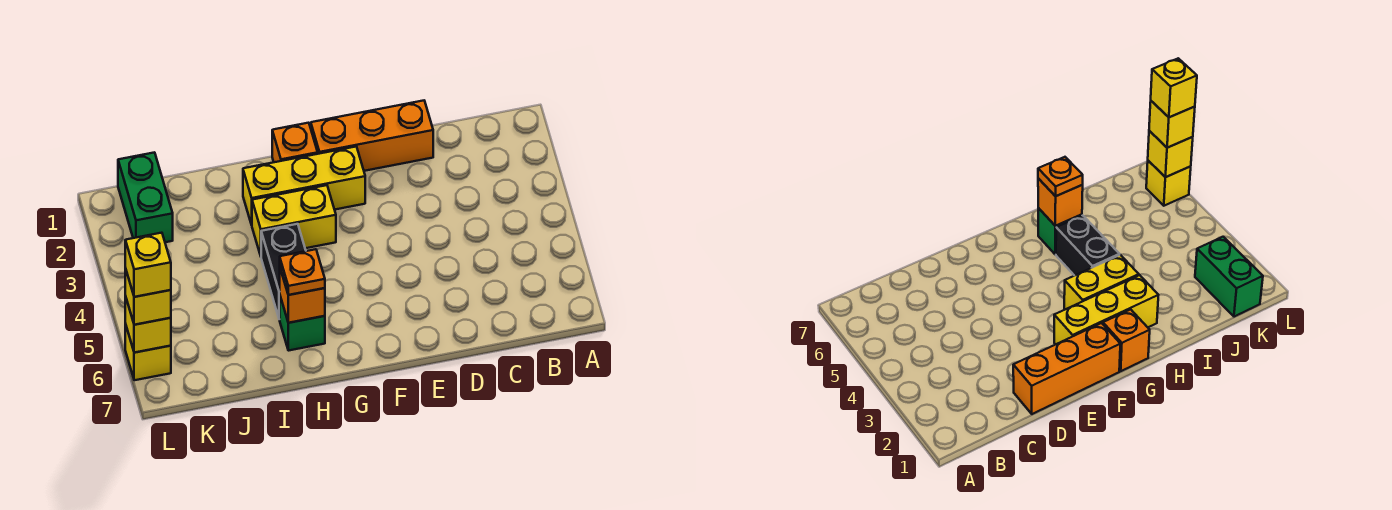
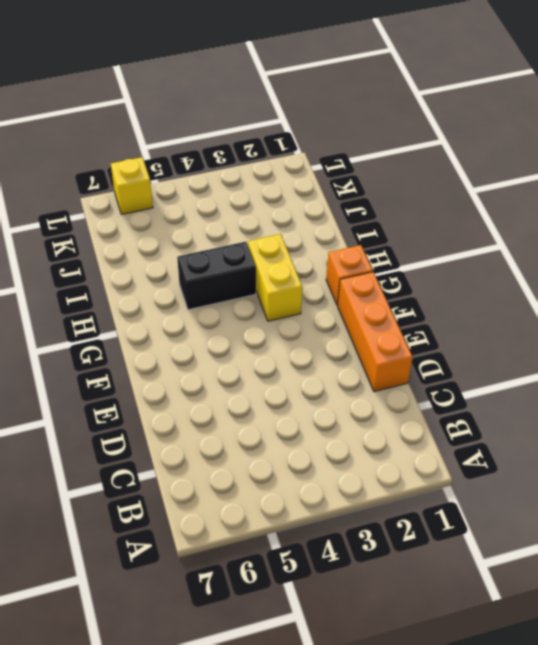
none -> yellow brick F2:H2 level 1
none -> green brick H6 level 1
none -> green brick K1:K2 level 1

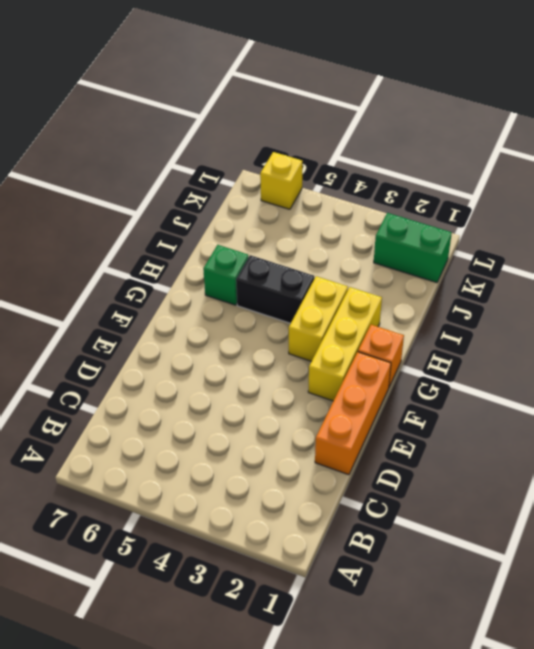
none -> orange brick H6 level 2
none -> yellow brick L6 level 2
none -> orange plate H6 level 3

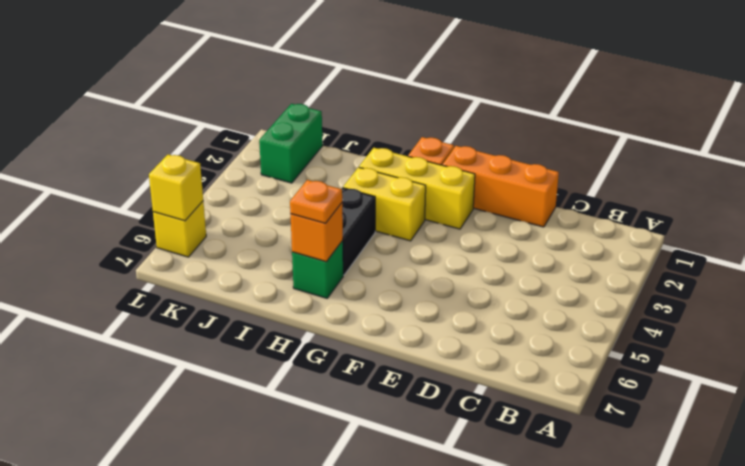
none -> yellow brick L6 level 3
none -> yellow brick L6 level 4

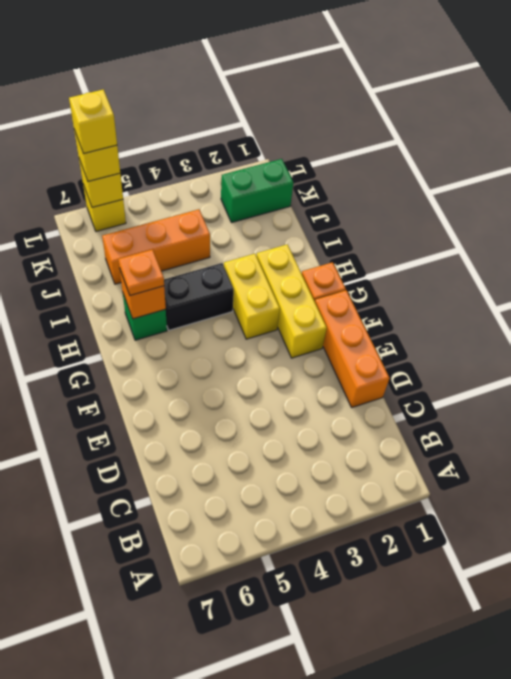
orange brick J4:J6 level 1 -> none

